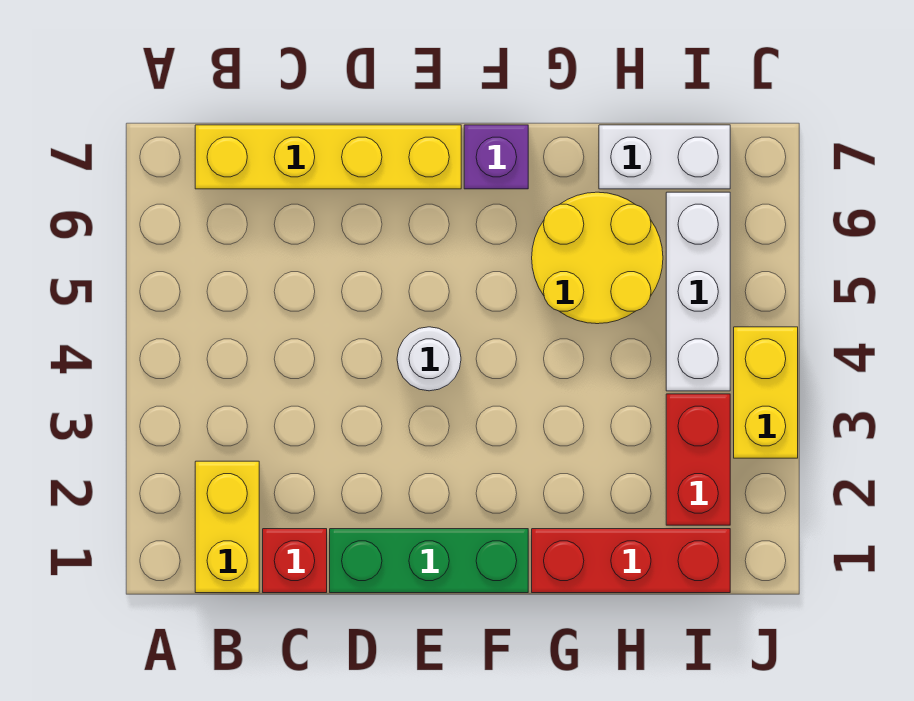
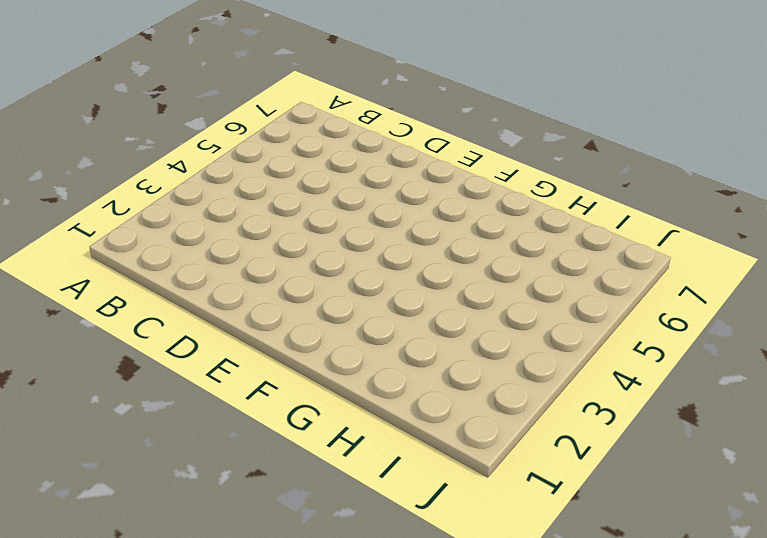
none -> yellow brick B1:B2 level 1
none -> yellow brick B7:E7 level 1
none -> red brick C1 level 1

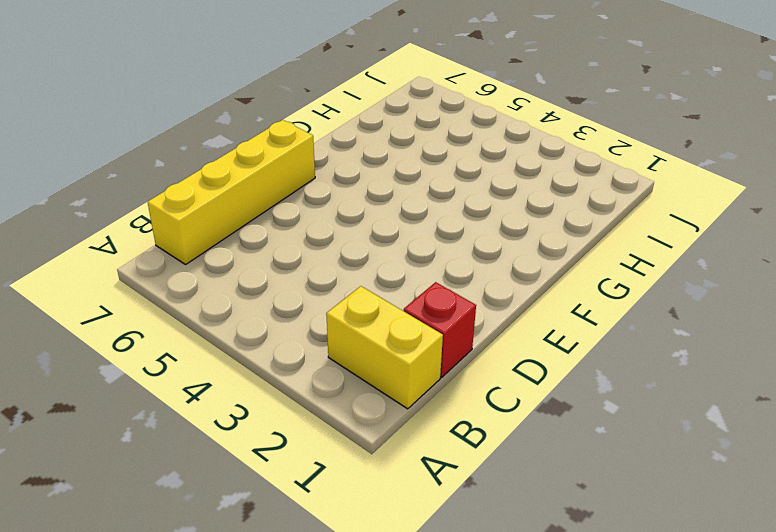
none -> green brick D1:F1 level 1
none -> white round brick E4 level 1
none -> purple brick F7 level 1

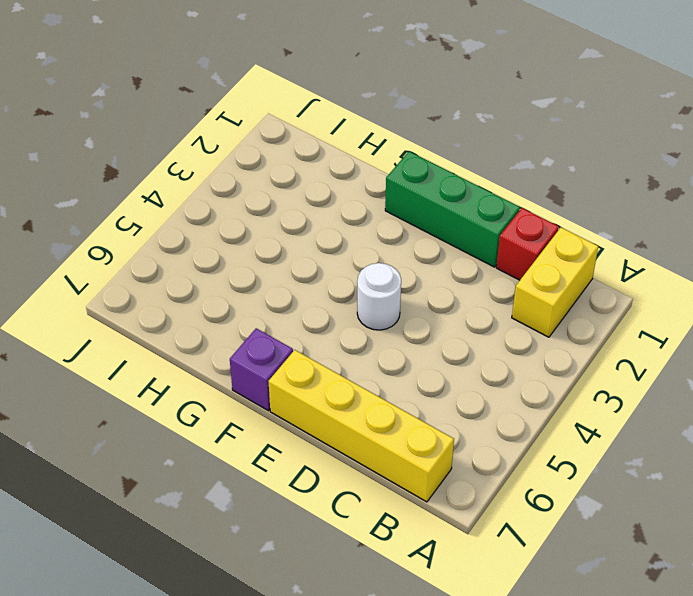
none -> red brick G1:I1 level 1
none -> yellow round brick G5:H6 level 1
none -> white brick H7:I7 level 1

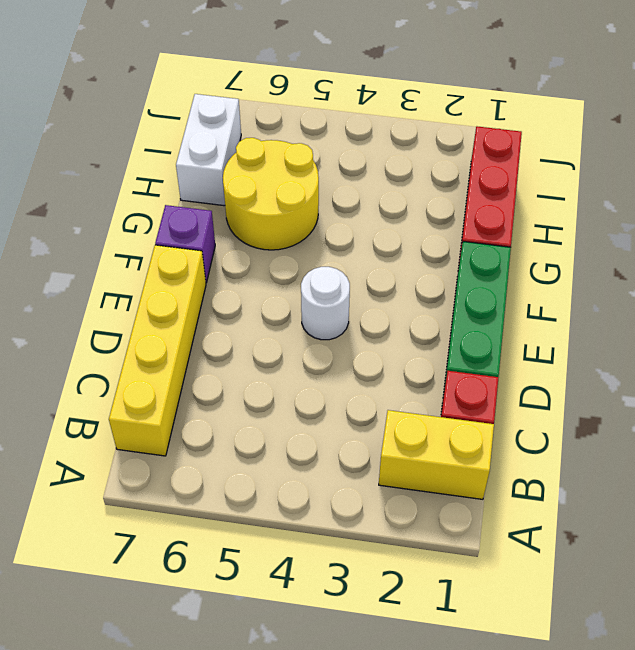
none -> red brick I2:I3 level 1
none -> white brick I4:I6 level 1
none -> yellow brick J3:J4 level 1

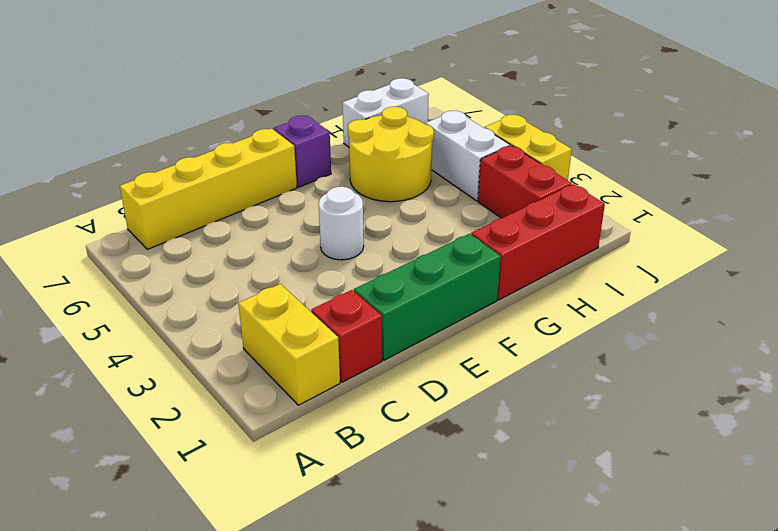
white brick I4:I5 level 1 -> white brick I4:I6 level 1

